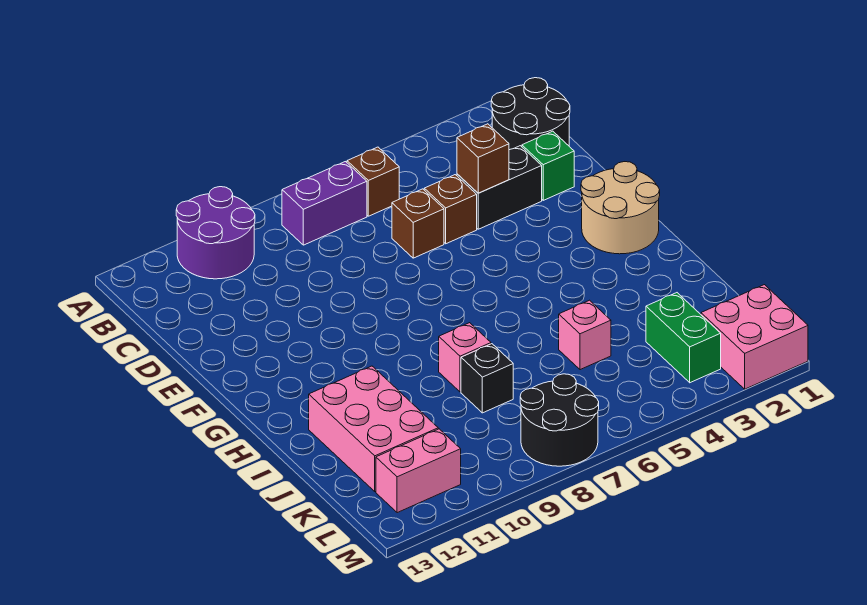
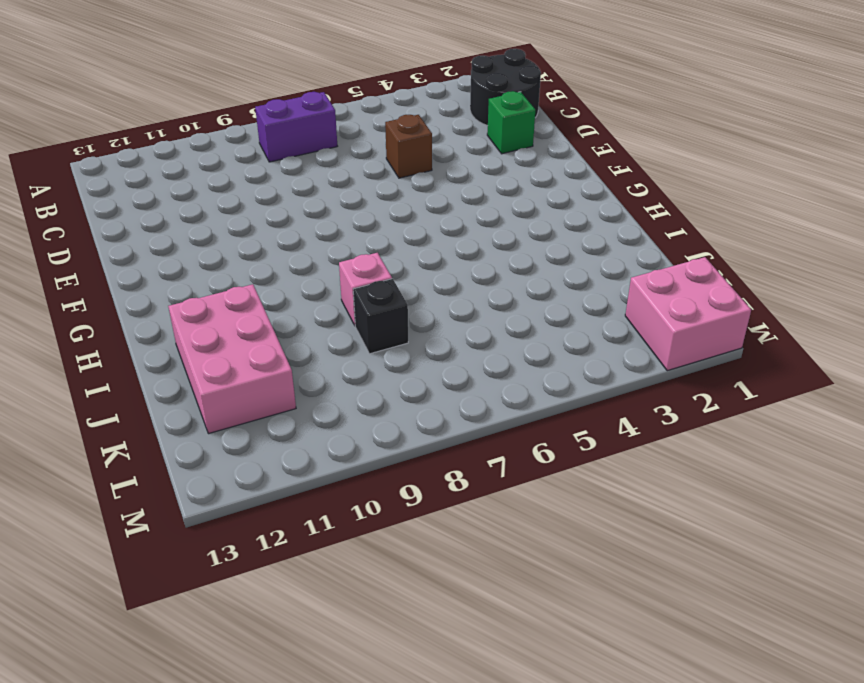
none -> purple round brick A10:B11 level 1
none -> brown brick B6 level 1
none -> black brick D3:D4 level 1

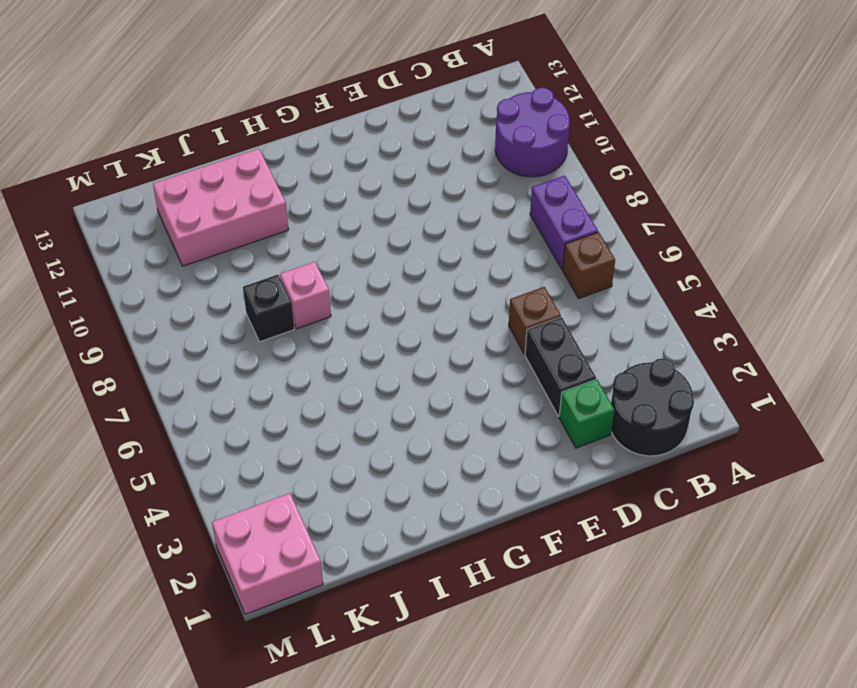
none -> brown brick D6 level 1
none -> tan round brick F1:G2 level 1
none -> pink brick J5 level 1

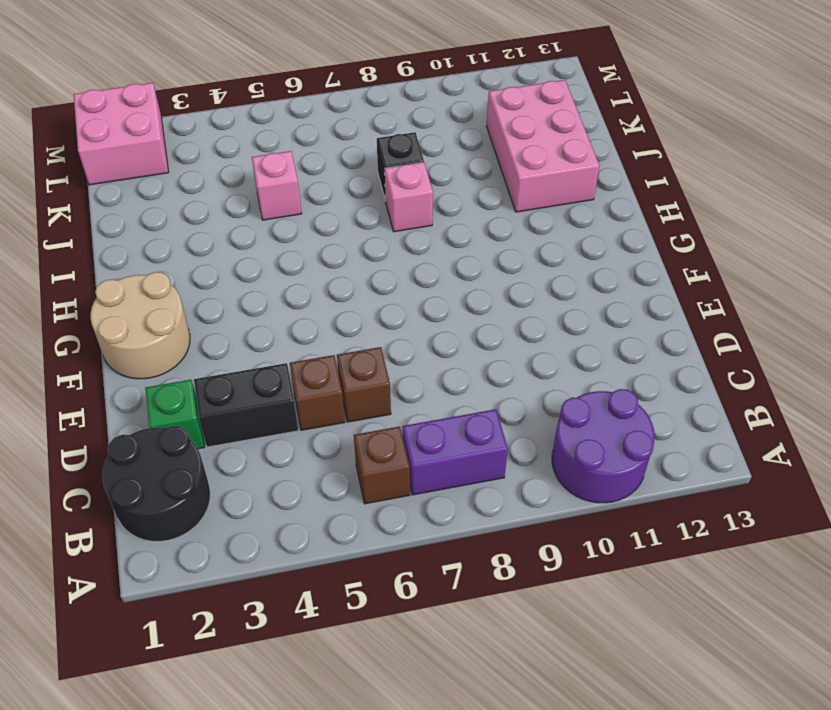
none -> green brick K3:L3 level 1
none -> black round brick L7:M8 level 1
none -> pink brick L11:L12 level 1

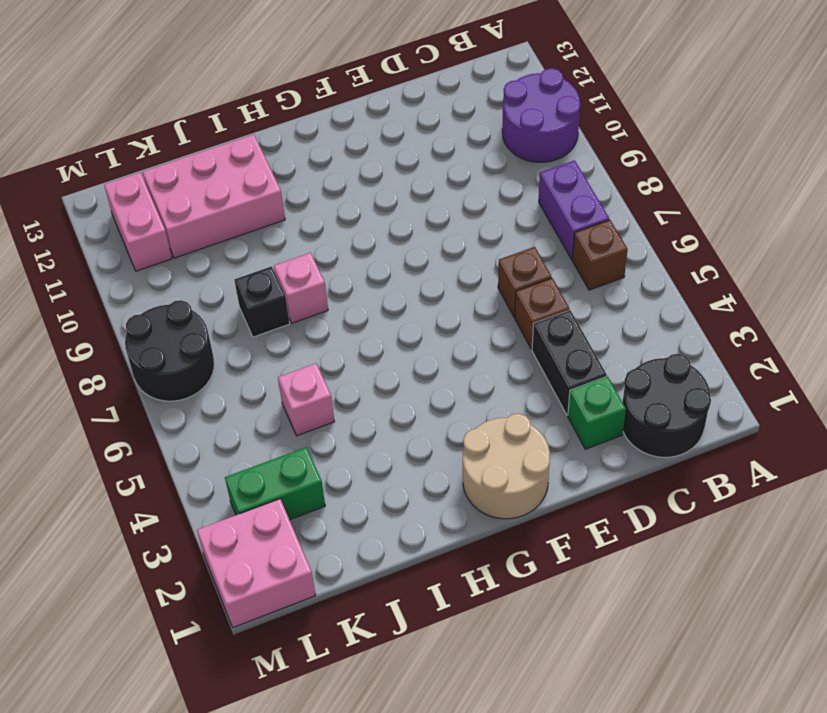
none -> brown brick D4 level 2

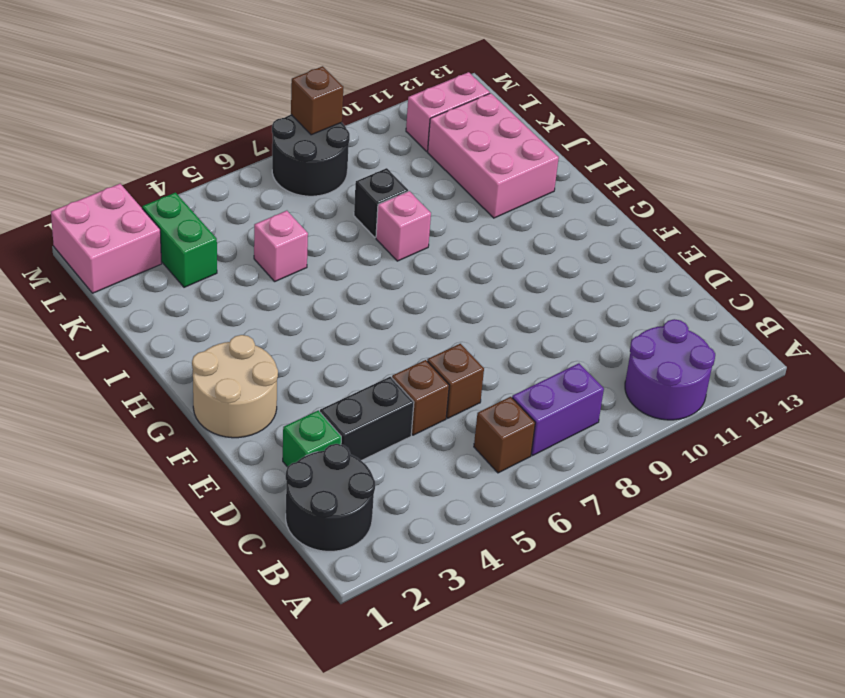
brown brick M8 level 2 -> brown brick D4 level 2

